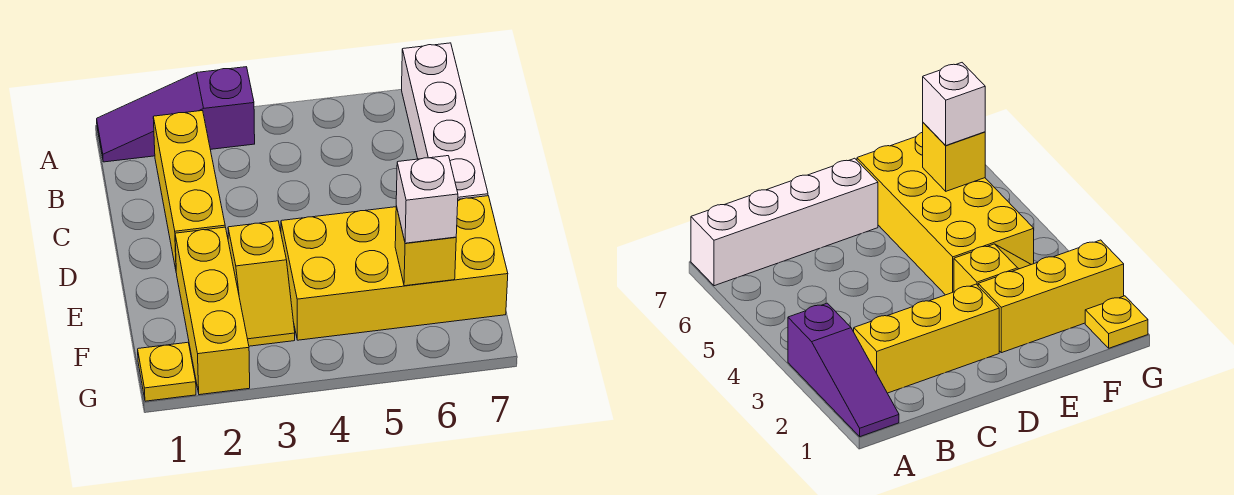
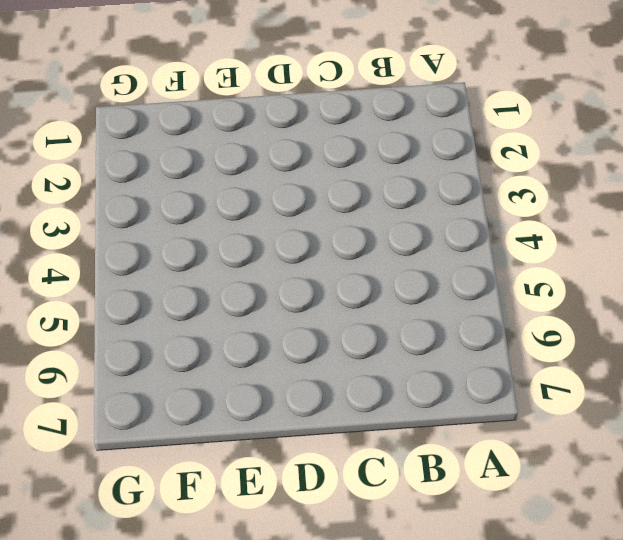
none -> purple slope A1:A3 level 1 top 3
none -> white brick A7:D7 level 1

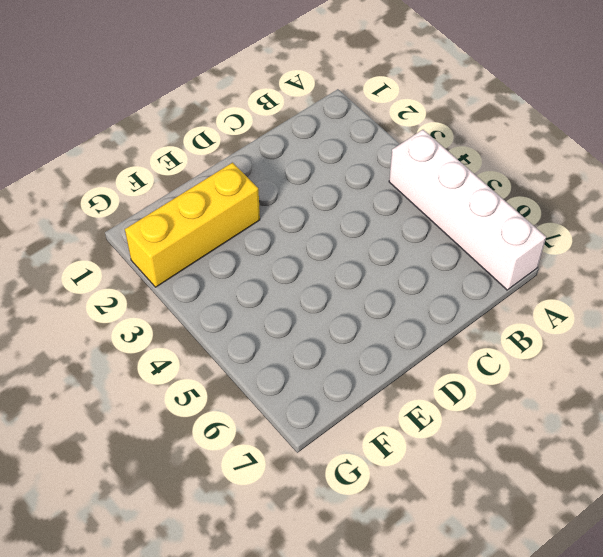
white brick A4:A7 level 1 -> white brick A7:D7 level 1
none -> purple slope A1:A3 level 1 top 3
none -> yellow brick B2:D2 level 1

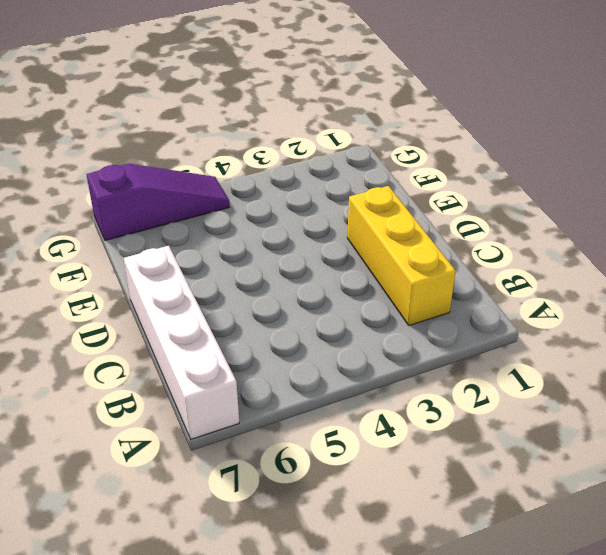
purple slope G5:G7 level 1 top 7 -> purple slope A1:A3 level 1 top 3
none -> yellow brick E2:G2 level 1
none -> yellow slope E3:F3 level 1 top E

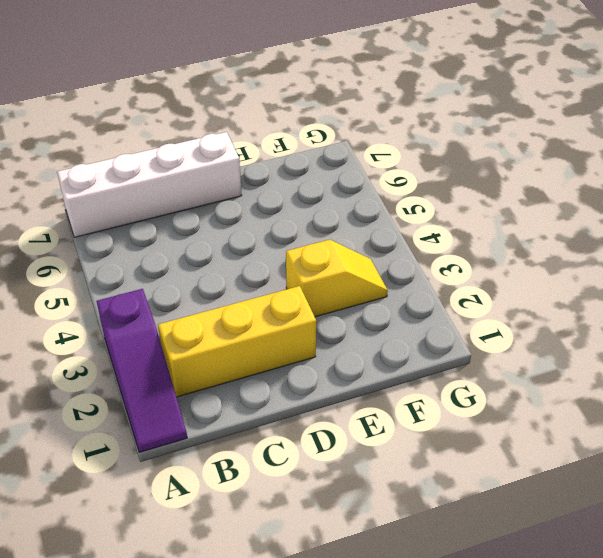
none -> yellow brick E2:G2 level 1
none -> yellow brick E4:F7 level 1

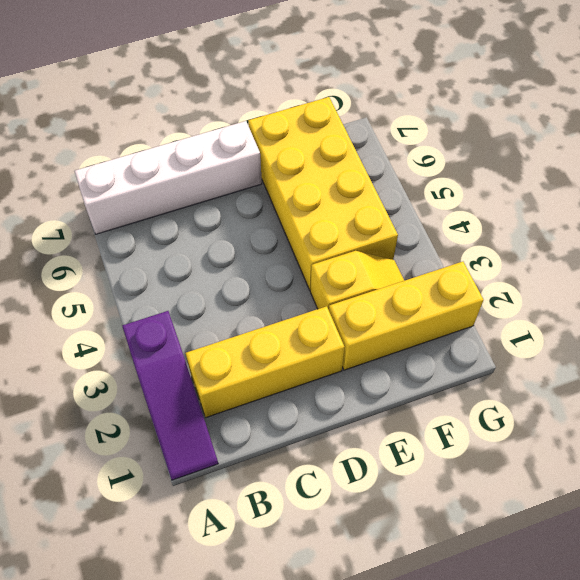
none -> yellow plate G1 level 1
none -> yellow brick F6 level 2

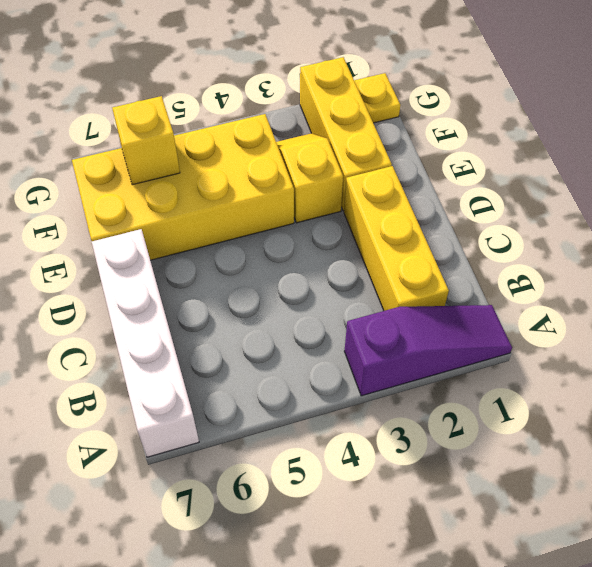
none -> white brick F6 level 3

